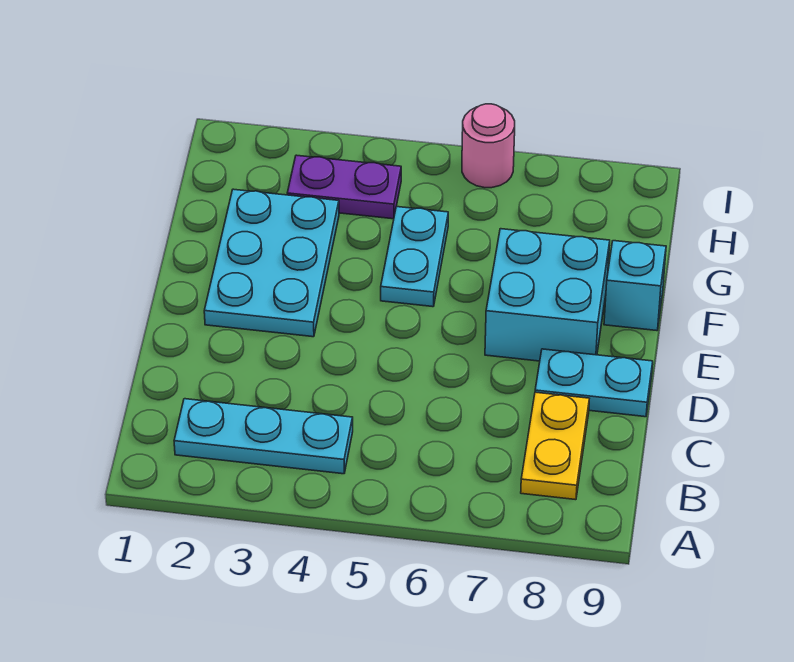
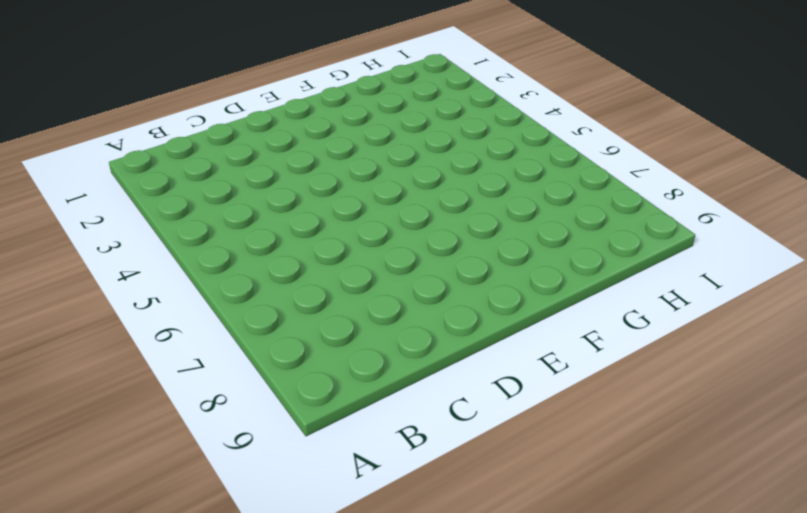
none -> cyan plate B2:B4 level 1
none -> yellow plate B8:C8 level 1

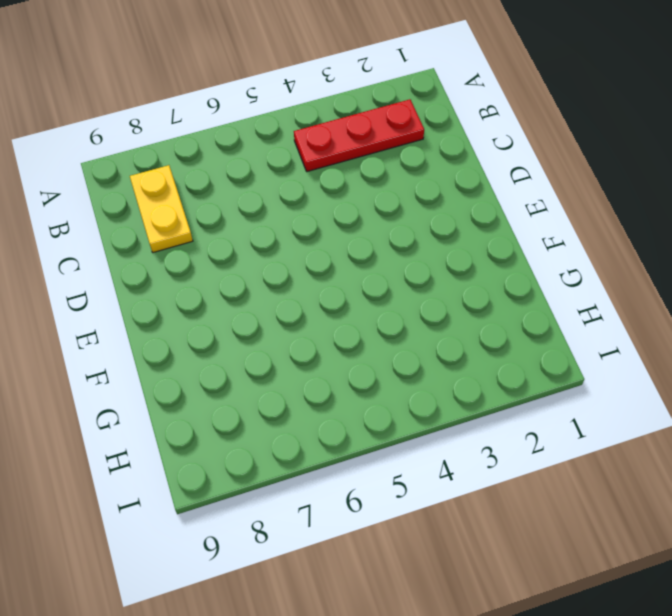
red plate B2:B4 level 1 -> cyan plate B2:B4 level 1
none -> cyan plate D8:D9 level 1
none -> cyan plate E2:G3 level 1

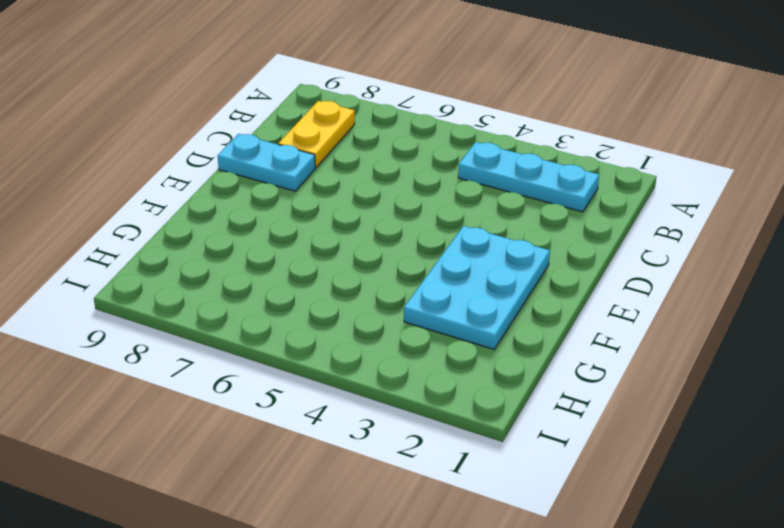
none -> cyan brick E7:F8 level 1
none -> cyan plate F5:G5 level 1

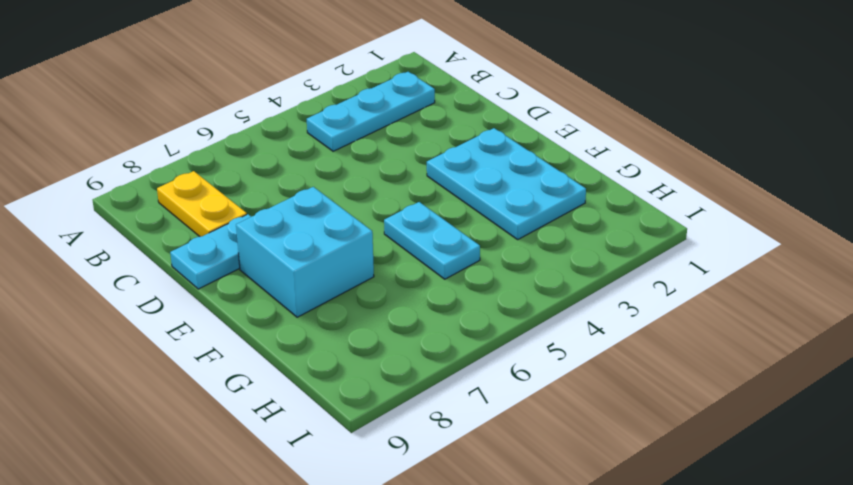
none -> cyan brick F9 level 1
none -> purple plate H3:H4 level 1

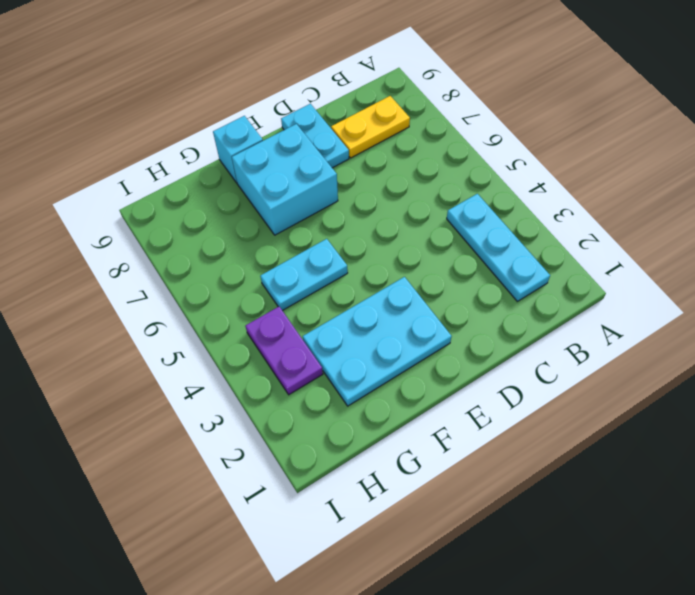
none -> pink round brick I6 level 1

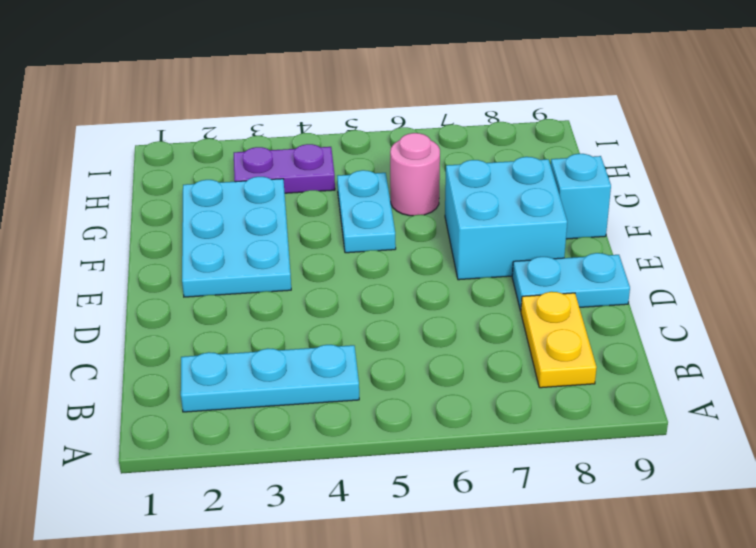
pink round brick G6 level 1 -> pink round brick I6 level 1

